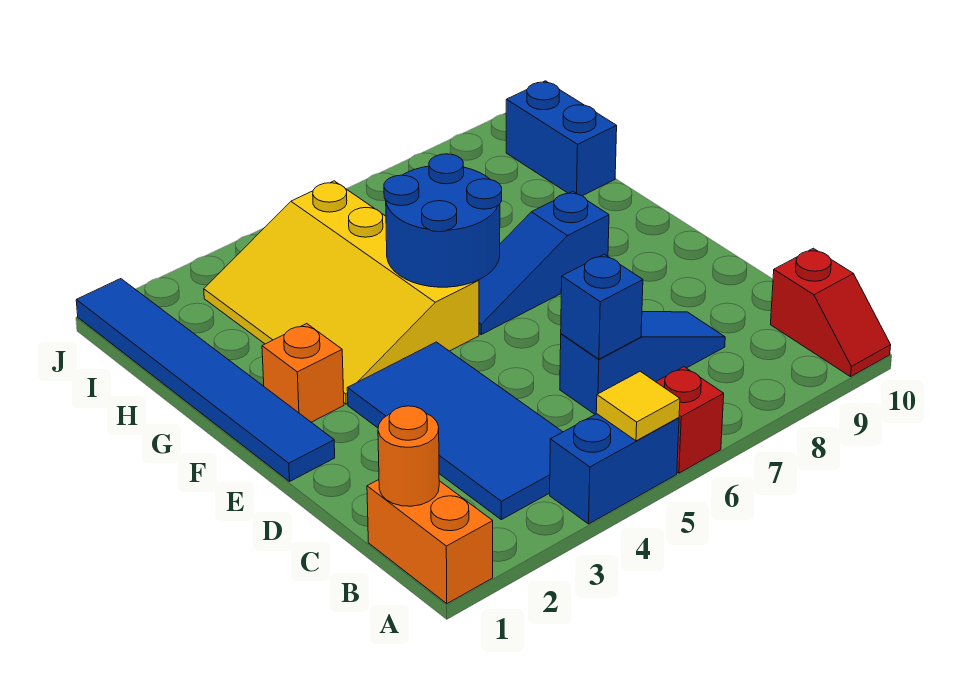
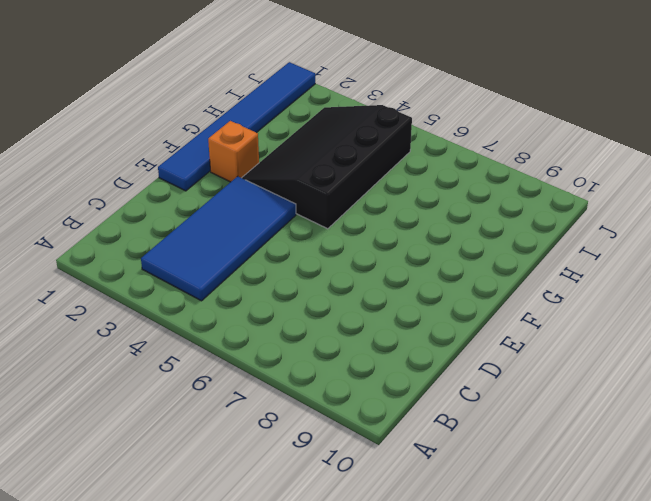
black slope F3:I5 level 1 top 5 -> yellow slope F3:I5 level 1 top 5
none -> orange brick A1:B1 level 1
none -> blue brick A4:A5 level 1
none -> red brick A6 level 1

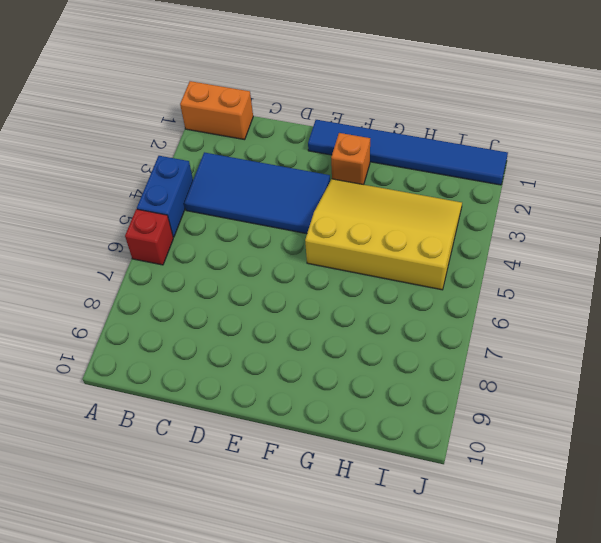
none -> red slope A10:B10 level 1 top B
none -> blue slope C6:C8 level 1 top 6
none -> blue slope F6:F8 level 1 top 8

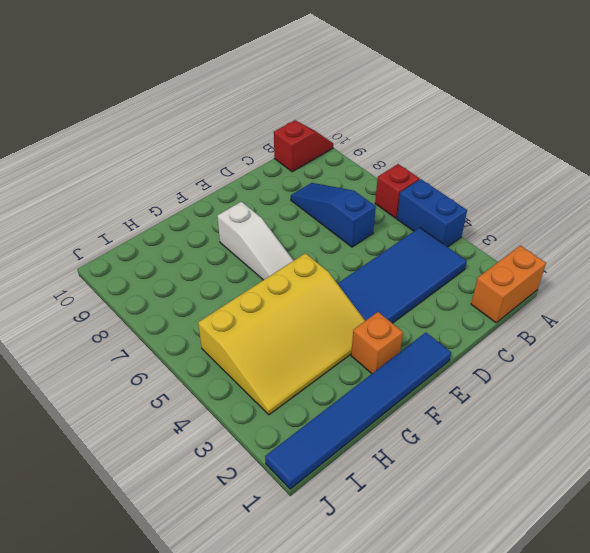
white slope F6:F8 level 1 top 8 -> blue slope F6:F8 level 1 top 8
none -> blue brick H10:I10 level 1
none -> yellow tile A5 level 2
none -> orange round brick B1 level 2

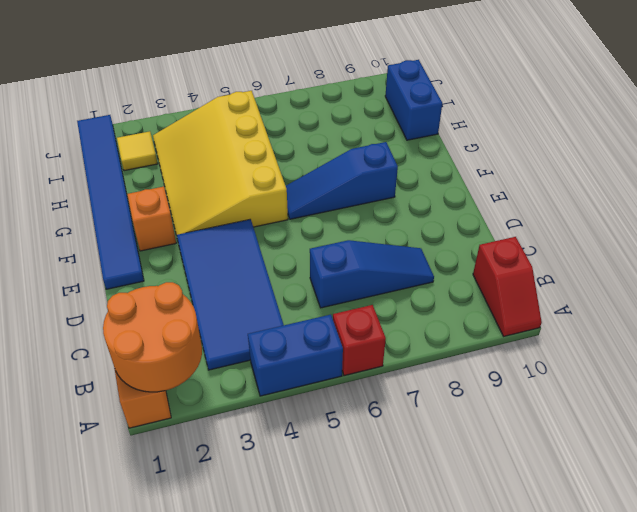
orange round brick A1:B2 level 2 -> orange round brick B1 level 2
yellow tile I2 level 1 -> yellow tile A5 level 2
none -> blue brick C6 level 2
none -> blue round brick F5:G6 level 2

